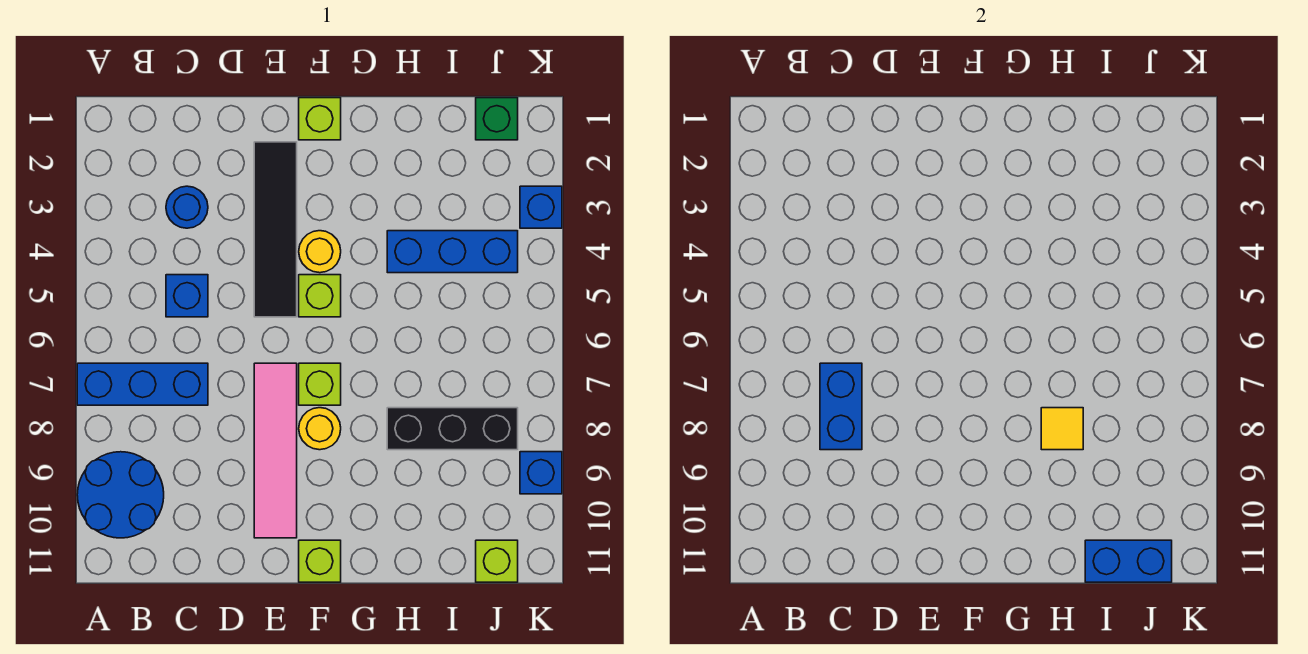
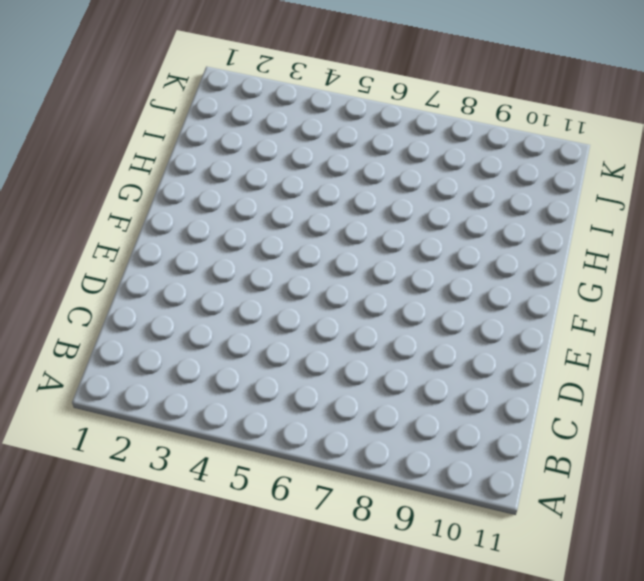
none -> blue brick A7:C7 level 1
none -> blue round brick A9:B10 level 1
none -> blue round brick C3 level 1

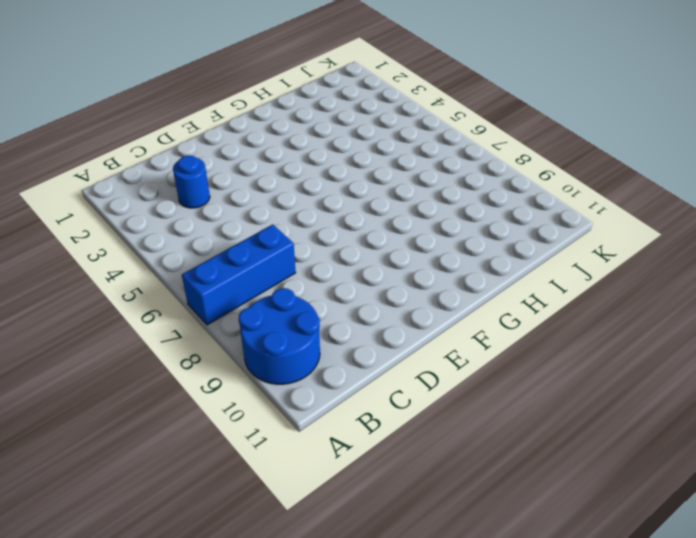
none -> blue brick C5 level 1
none -> black tile E2:E5 level 1
none -> pink tile E7:E10 level 1

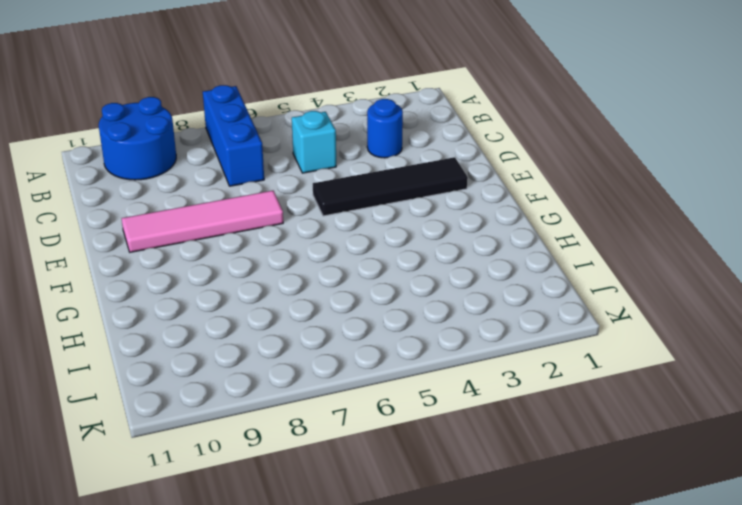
cyan brick C5 level 1 -> blue brick C5 level 1
none -> lime brick F1 level 1
none -> yellow round brick F4 level 1
none -> lime brick F5 level 1

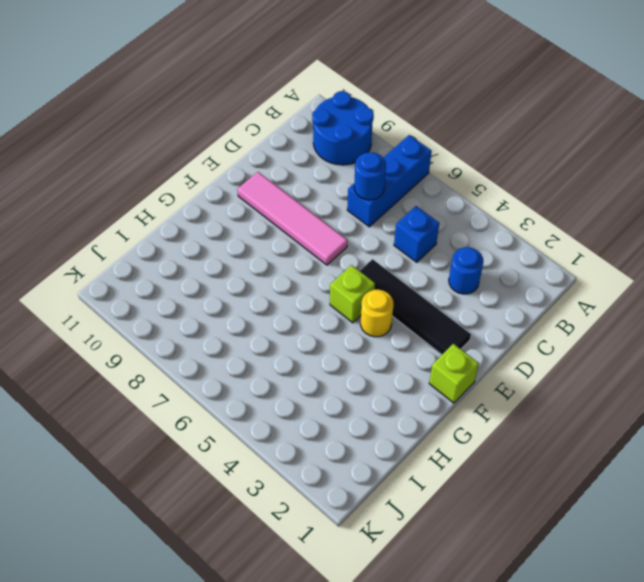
blue round brick C7 level 2 -> blue brick C7:C8 level 2
none -> lime brick F7 level 1
none -> yellow round brick F8 level 1
none -> lime brick F11 level 1

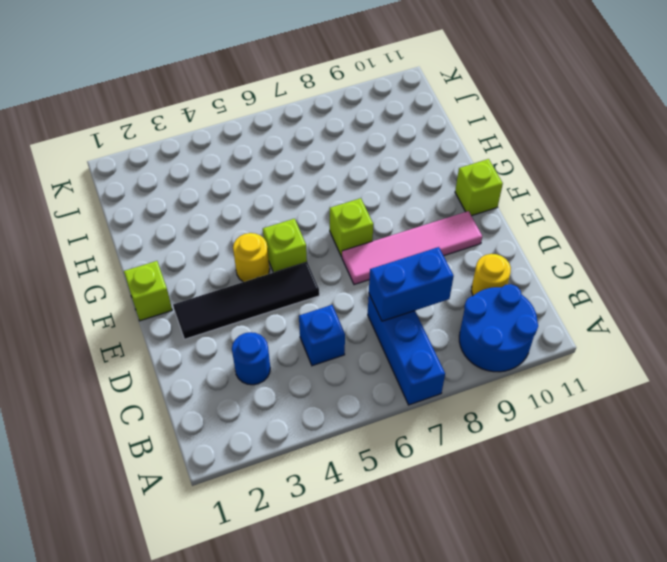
yellow round brick C10 level 1 -> yellow round brick F8 level 1
none -> blue brick H4:J4 level 1
none -> black brick H8:J8 level 1
none -> green brick J1 level 1

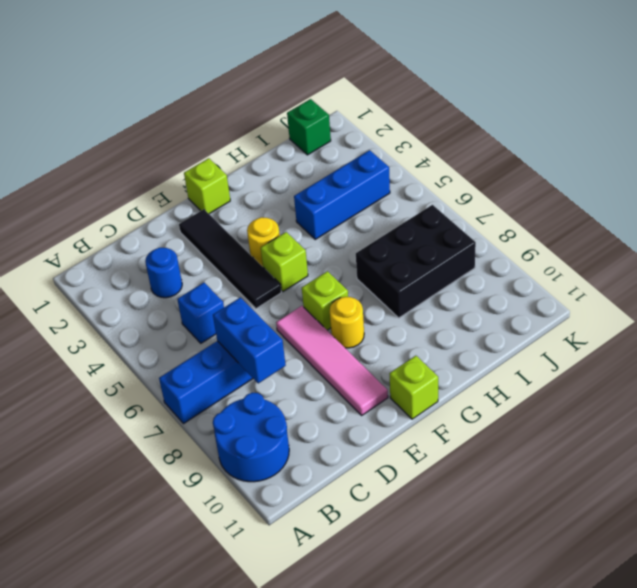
black brick H7:J8 level 1 -> black brick H8:J8 level 1
none -> lime brick J11 level 1
none -> blue brick K3 level 1
none -> blue brick K9 level 1

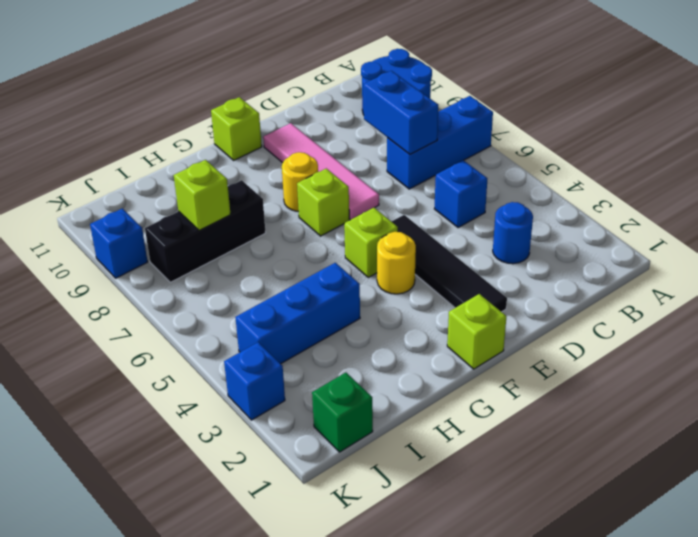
lime brick I8 level 2 -> lime brick J11 level 1
none -> yellow tile H8 level 2
none -> blue brick I11:J11 level 2

